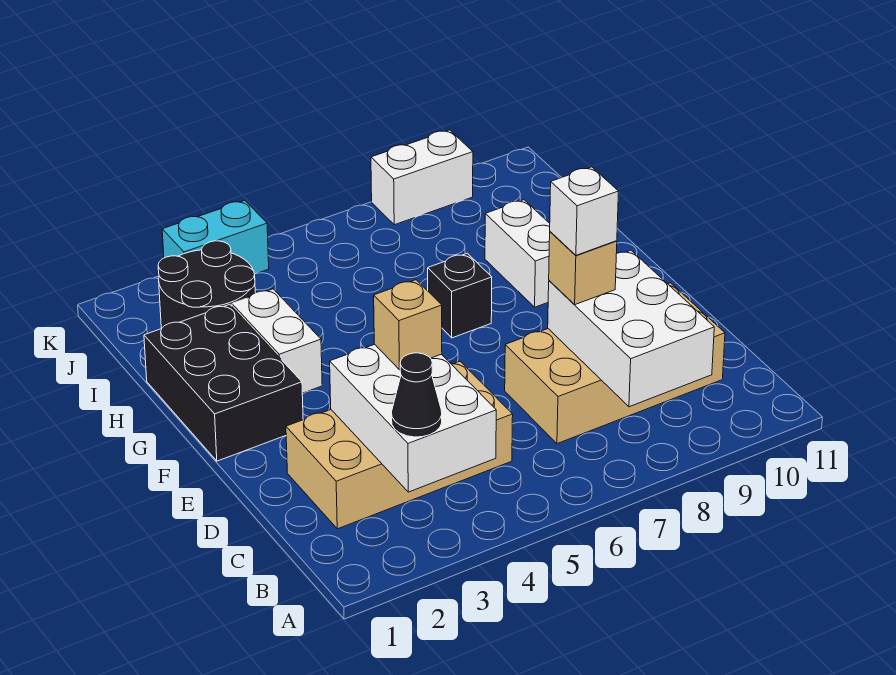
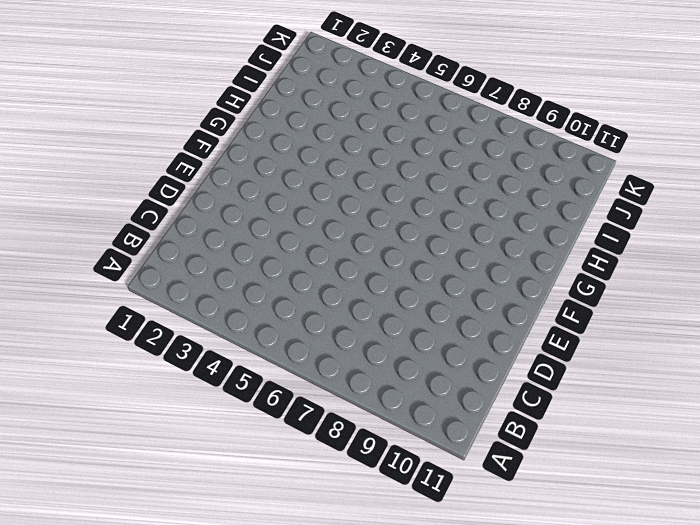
none -> tan brick C2:D5 level 1
none -> tan brick C7:D10 level 1
none -> black brick F1:H2 level 1

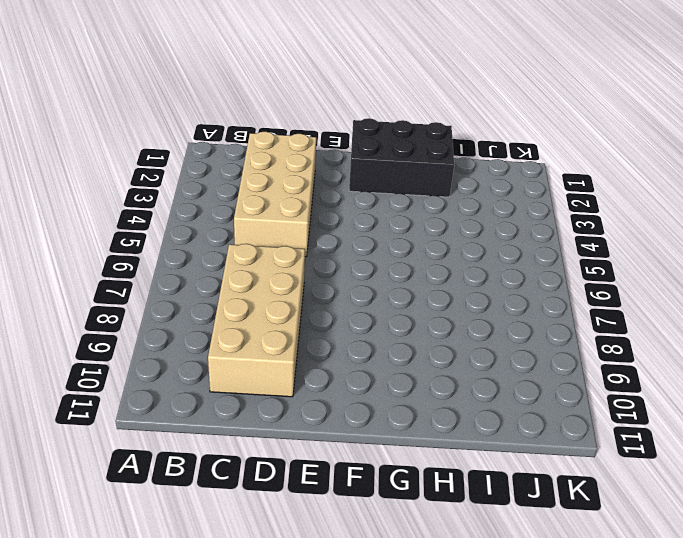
none -> white brick G3:H3 level 1
none -> black brick G7 level 1
none -> white brick G9:H9 level 1

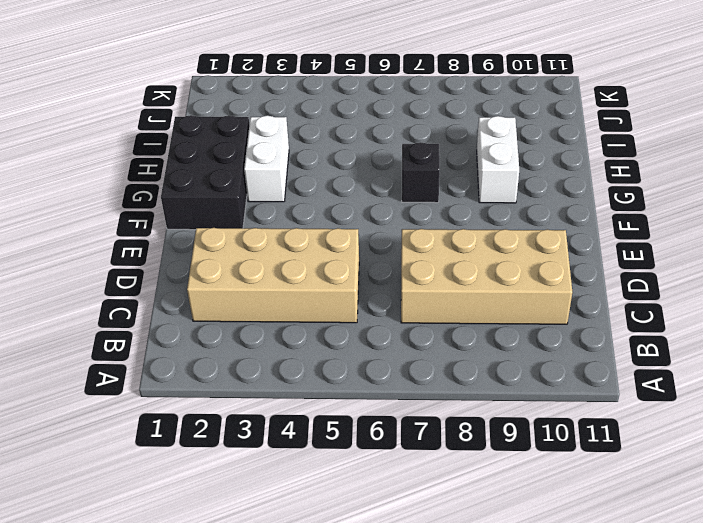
none -> black round brick I2:J3 level 1
none -> cyan brick K3:K4 level 1
none -> white brick K8:K9 level 1

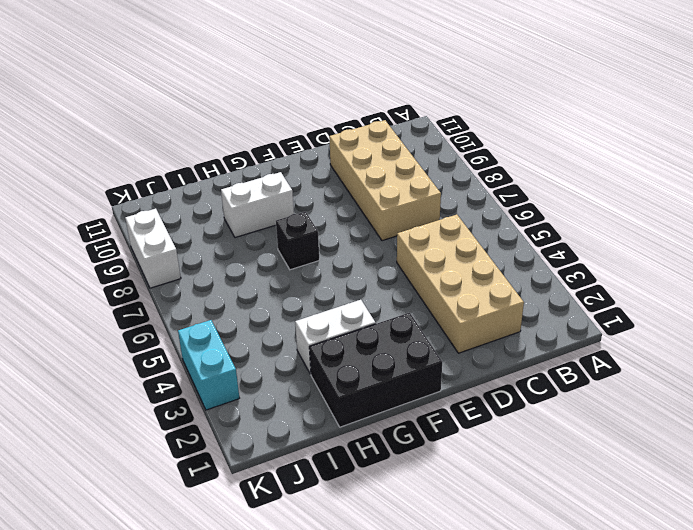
none -> black round brick I2:J3 level 1
none -> white brick B3:D4 level 2
none -> white brick B8:D9 level 2

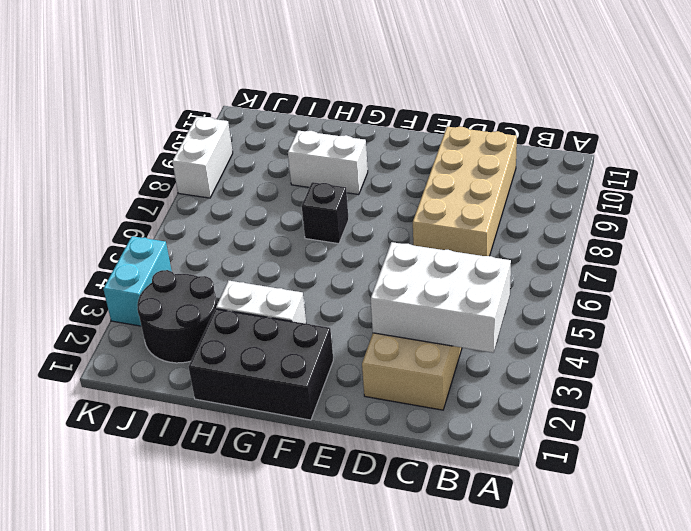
none -> white brick B8:D9 level 2
none -> black cone B3 level 3
none -> tan brick D4 level 3

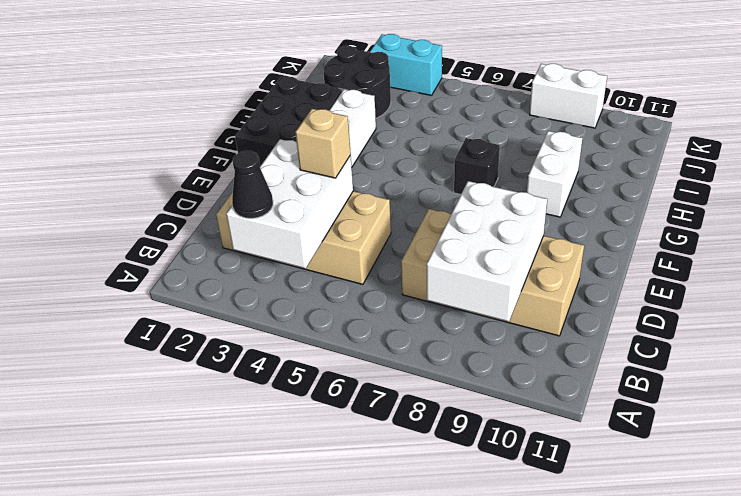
none -> tan brick D8 level 3
none -> white brick D8 level 4

